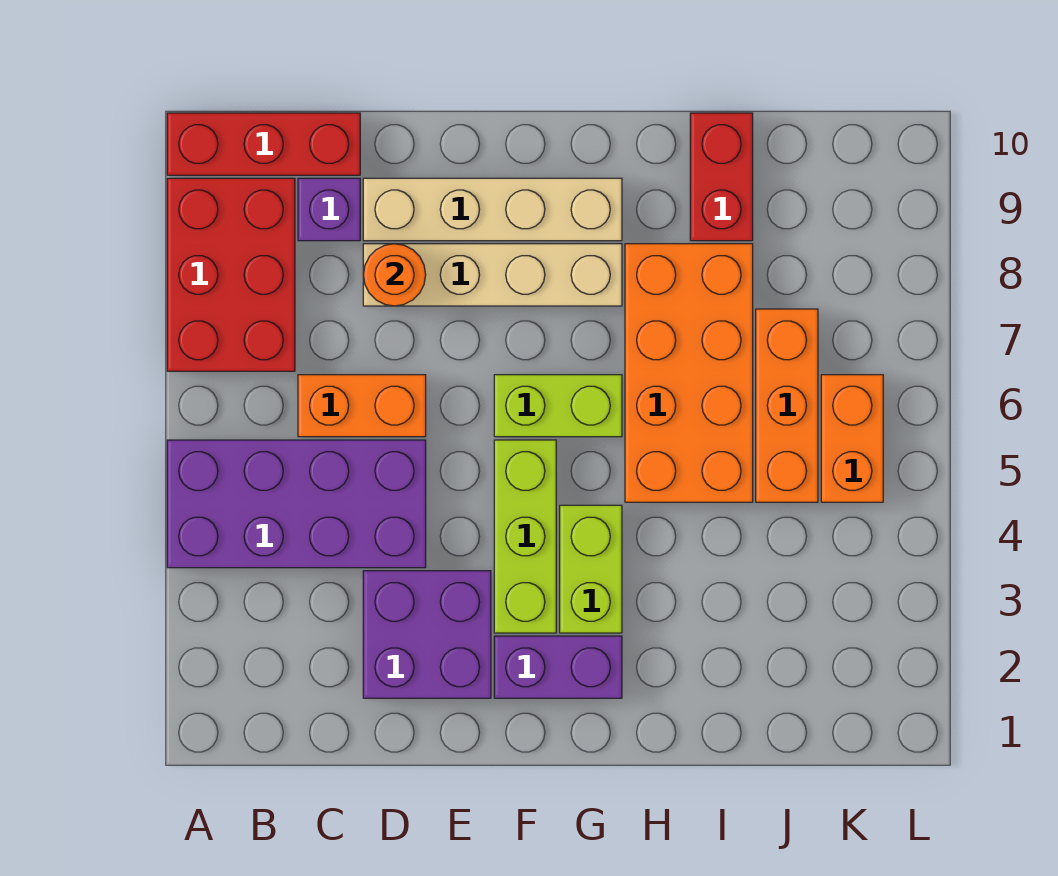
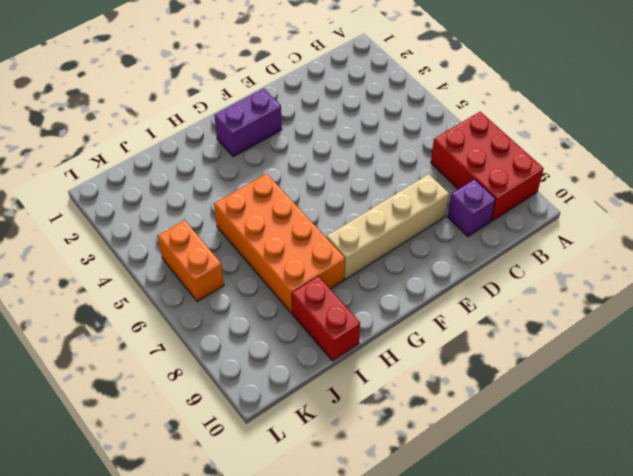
none -> purple brick A4:D5 level 1
none -> red brick A10:C10 level 1
none -> orange brick C6:D6 level 1

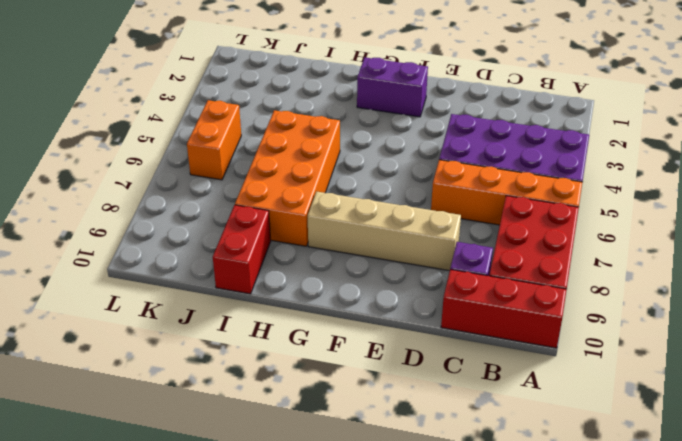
orange brick A6:D6 level 1 -> orange brick C6:D6 level 1
none -> purple brick D2:E3 level 1
none -> tan brick D9:G9 level 1
none -> lime brick F3:F5 level 1

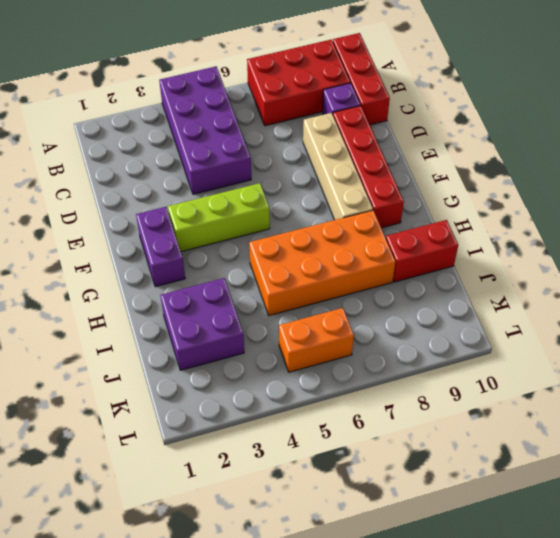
red brick D9:G9 level 1 -> tan brick D9:G9 level 1
purple brick I2:J3 level 1 -> purple brick D2:E3 level 1
none -> orange brick C6:D6 level 1
none -> lime brick F6:G6 level 1
none -> lime brick G3:G4 level 1

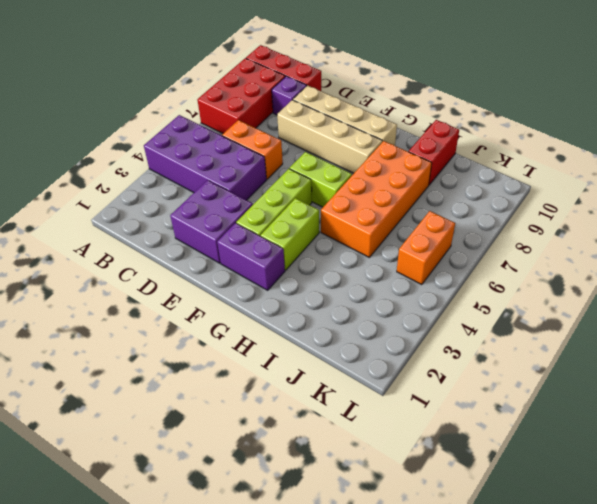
none -> orange brick J5:J7 level 1
none -> orange round brick D8 level 2

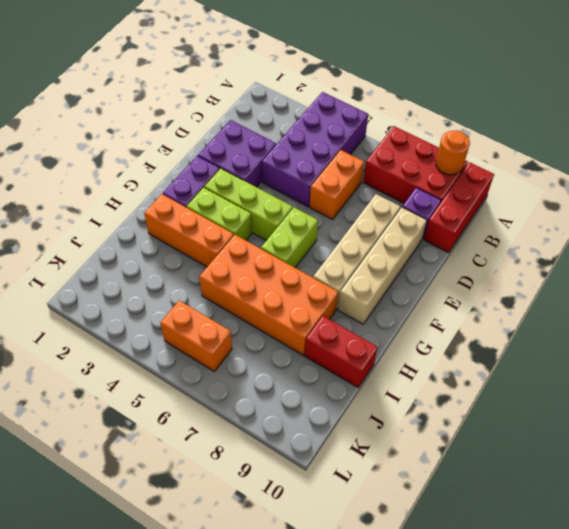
orange round brick A9 level 2 -> orange round brick D8 level 2
orange brick H2:H4 level 1 -> orange brick J5:J7 level 1

